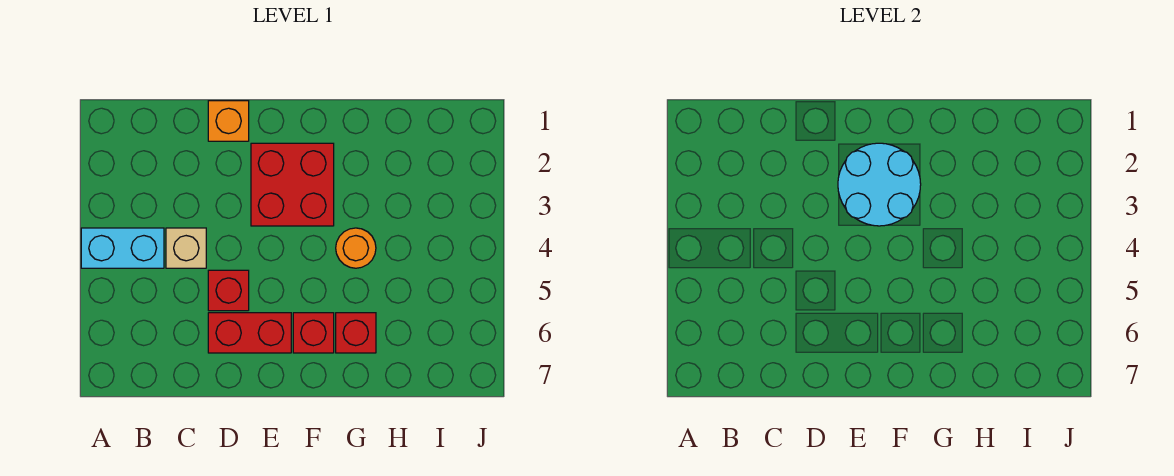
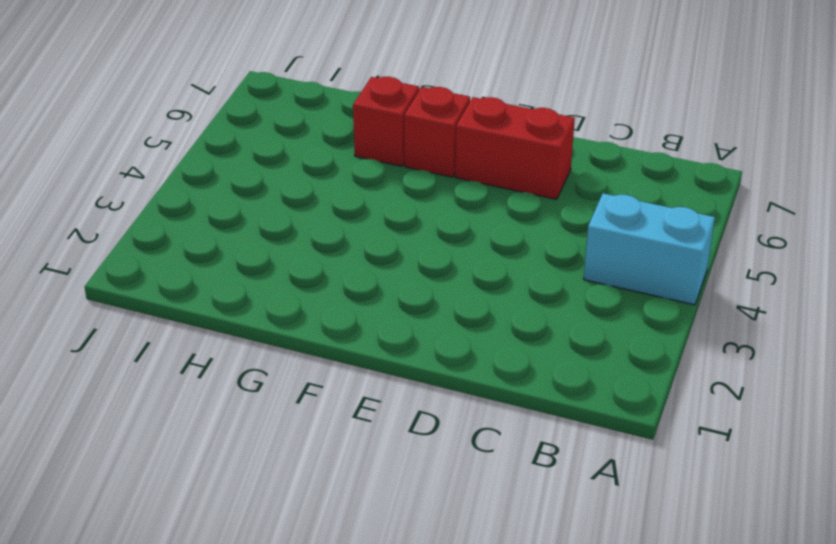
none -> tan brick C4 level 1
none -> orange brick D1 level 1

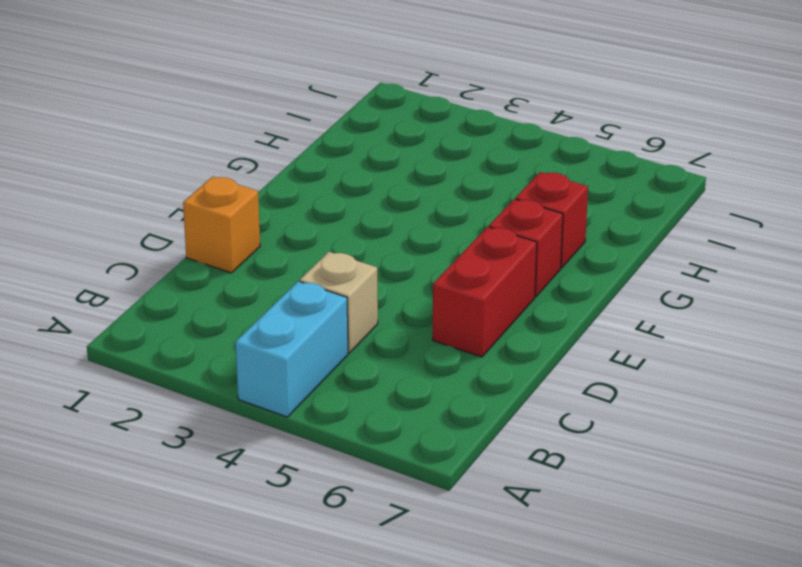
none -> red brick D5 level 1
none -> red brick E2:F3 level 1

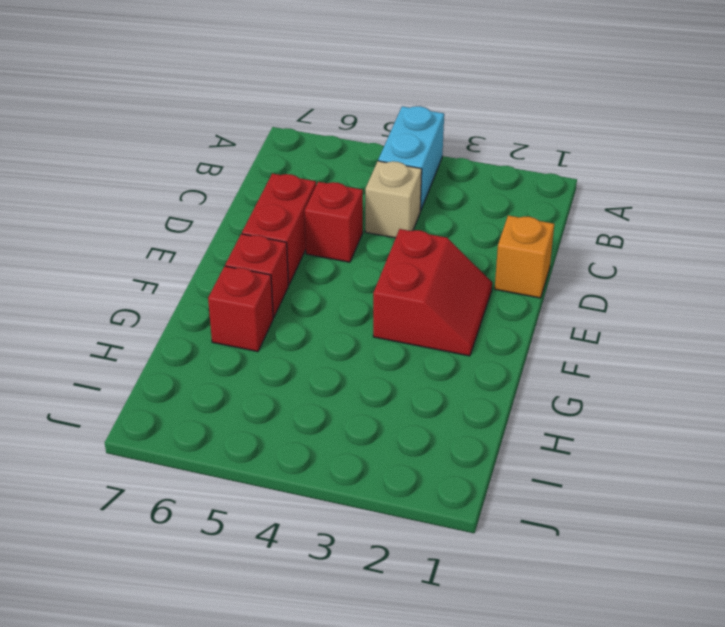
red slope E2:F3 level 1 top 3 -> red brick E2:F3 level 1
none -> orange round brick G4 level 1
none -> cyan round brick E2:F3 level 2

